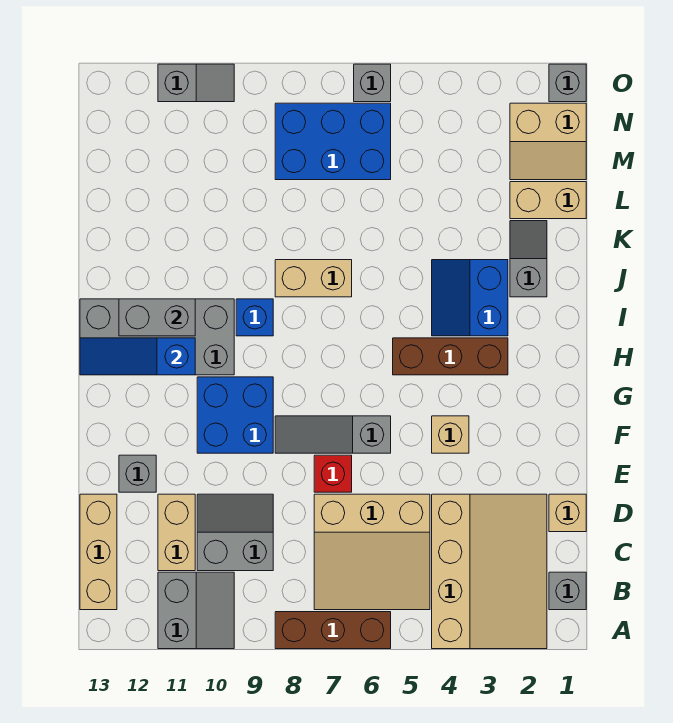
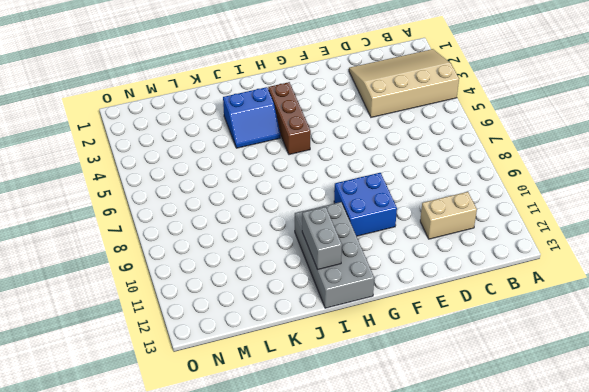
none -> brown brick A6:A8 level 1
none -> grey slope A10:B11 level 1 top 11
none -> grey brick B1 level 1

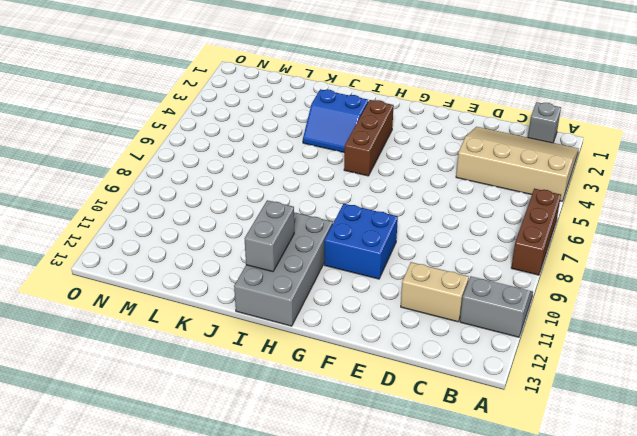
none -> tan slope B5:D7 level 1 top D
none -> tan brick B13:D13 level 1
none -> grey slope C9:D10 level 1 top C

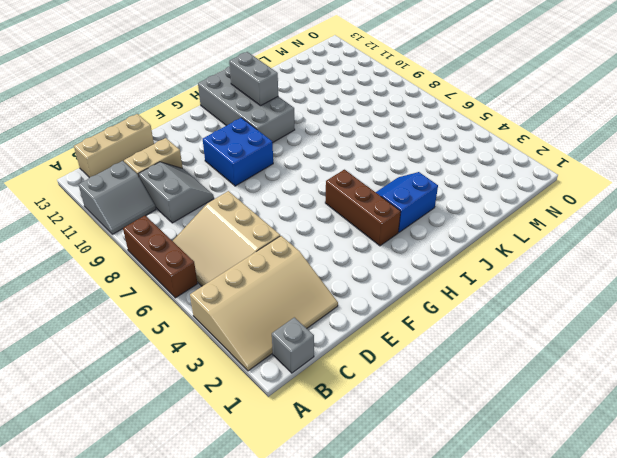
none -> tan brick D1 level 1
none -> red brick E7 level 1
none -> grey brick E12 level 1

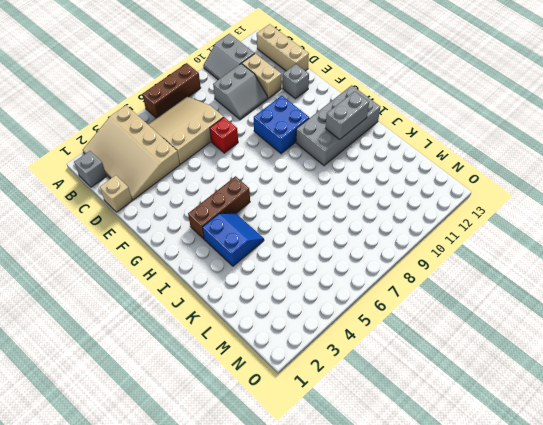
none -> tan brick F4 level 1
none -> grey slope F6:F8 level 1 top 6
none -> blue brick I9 level 1

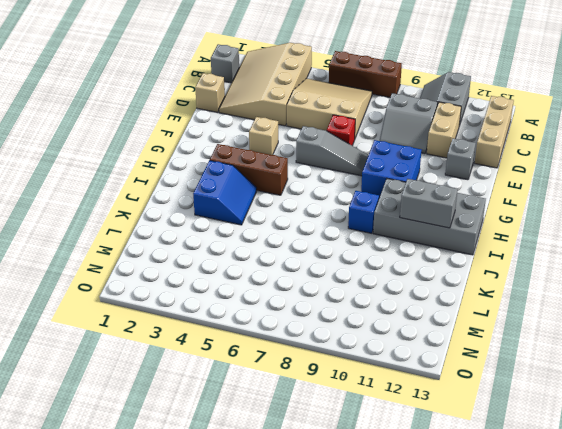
none -> grey slope J2:K2 level 1 top J
none -> tan brick J7:J8 level 1
none -> tan brick L1:L2 level 1

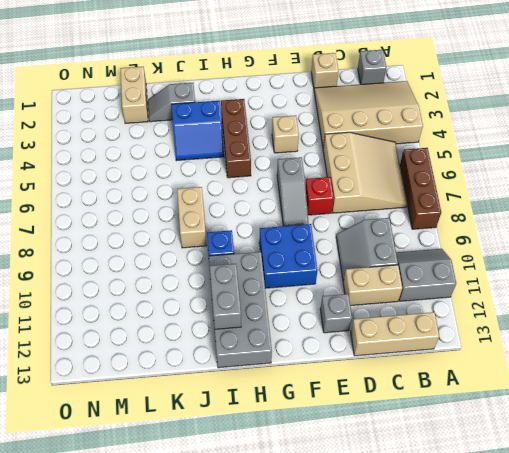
none -> tan slope M1:N2 level 1 top N
none -> blue brick M6:N8 level 1
none -> grey brick O1 level 1

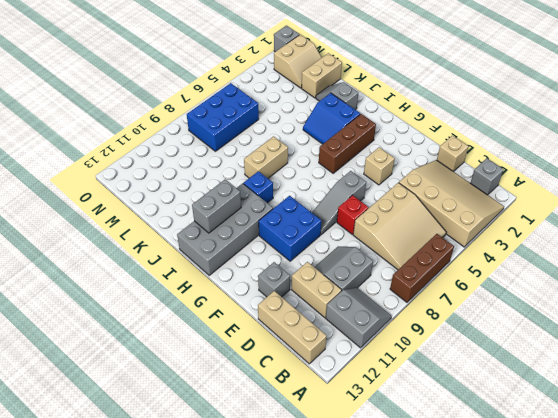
none -> grey brick O6 level 1
none -> grey slope O10:O11 level 1 top 11
none -> blue slope H11:H13 level 2 top 11

